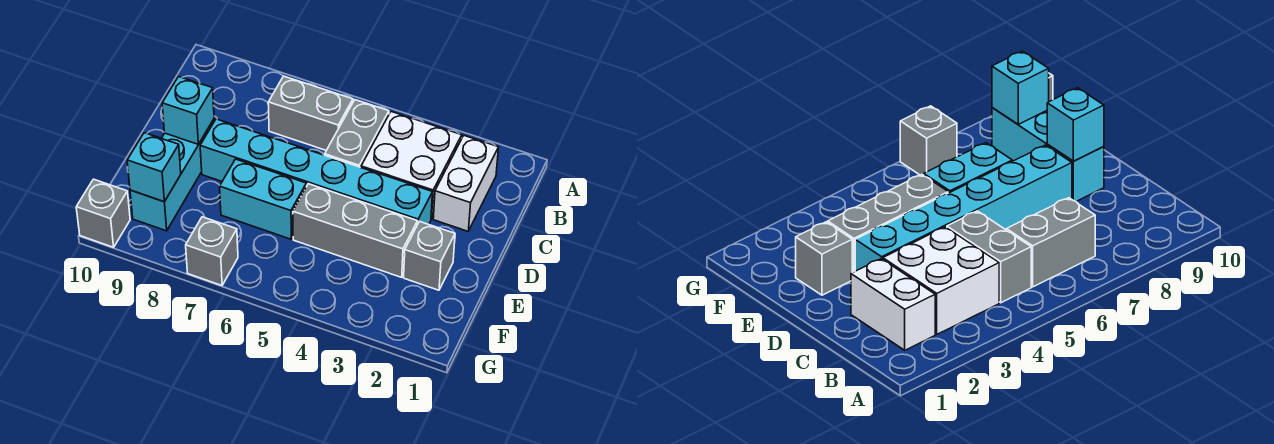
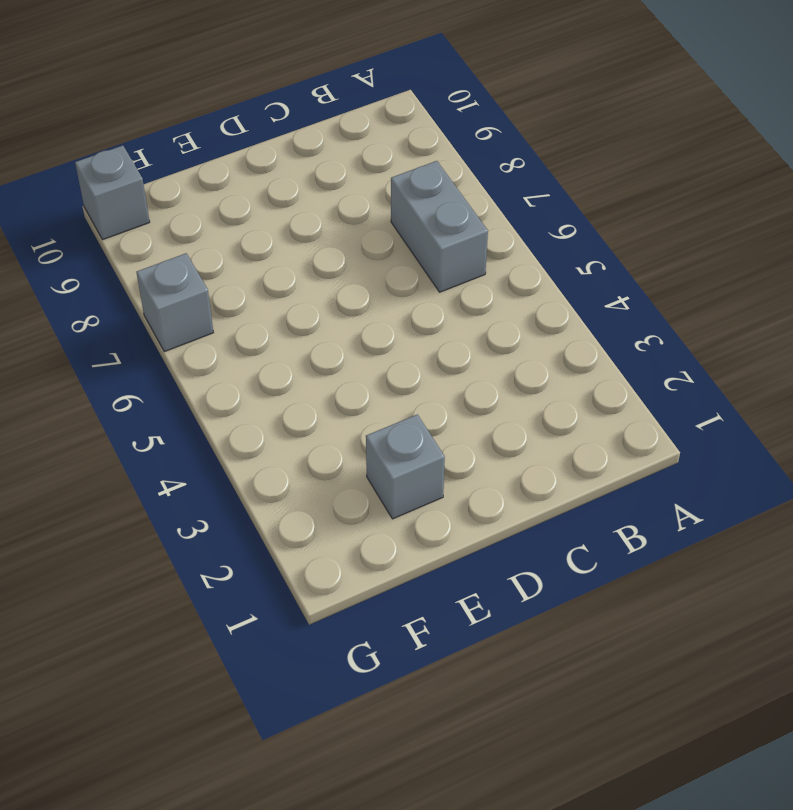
none -> white brick B2:C2 level 1
none -> white brick B3:C4 level 1
none -> grey brick B5:C5 level 1

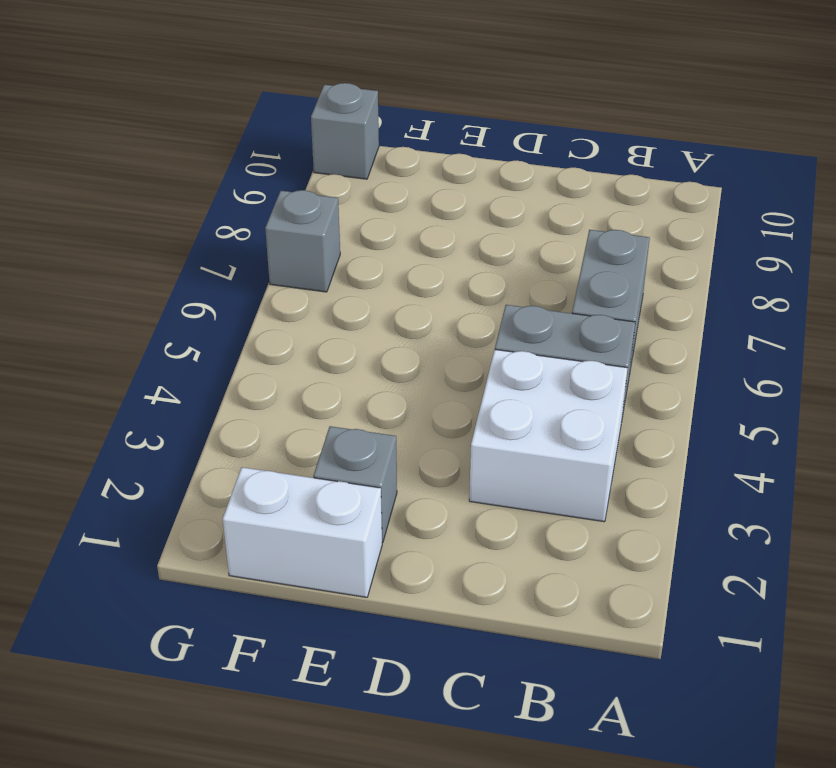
white brick E1:F1 level 1 -> white brick B2:C2 level 1
none -> cyan brick D3:D8 level 1
none -> cyan brick D9:F9 level 1
none -> grey brick E3:E5 level 1

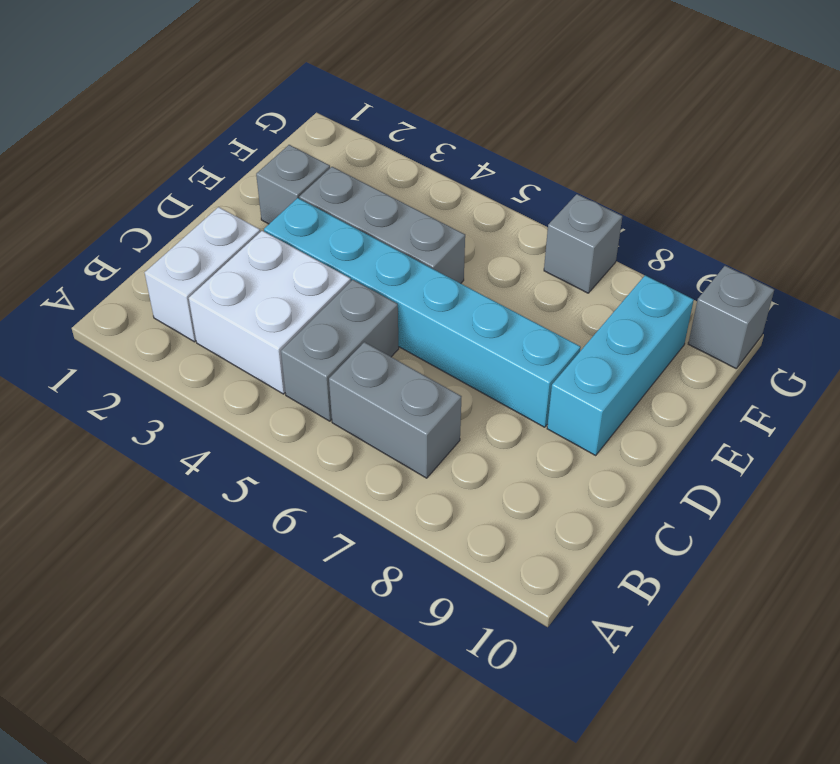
none -> cyan brick E6:E7 level 1
none -> cyan brick D9 level 2
none -> cyan brick F9 level 2

